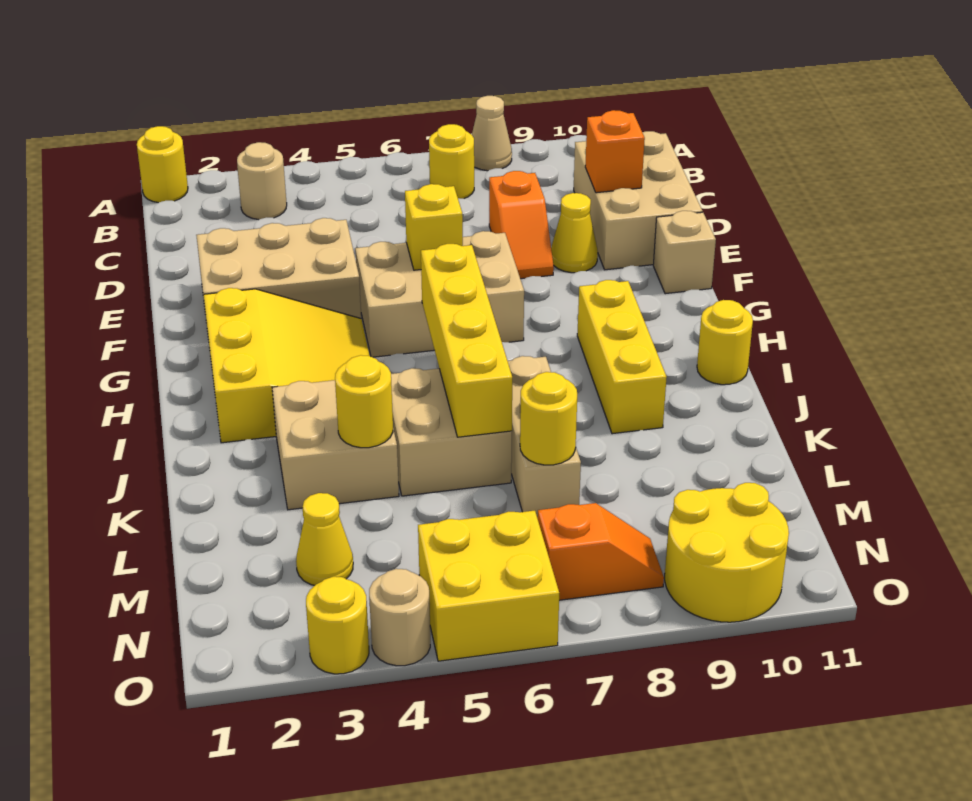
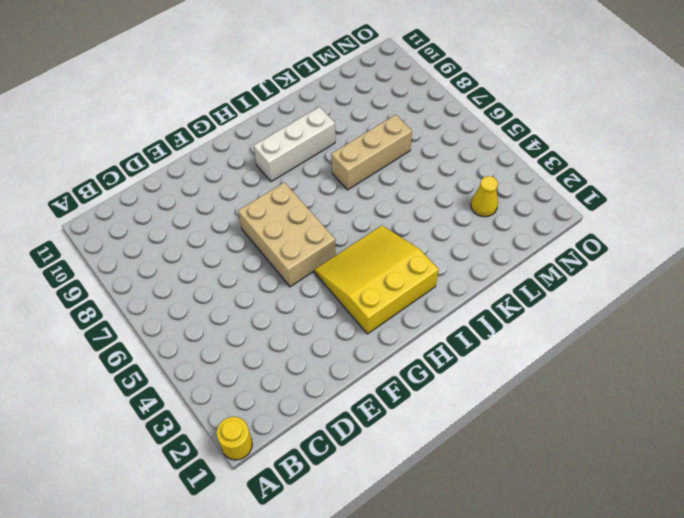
white brick H9:J9 level 1 -> yellow brick H9:J9 level 1
none -> tan cone A8 level 1
none -> tan round brick B3 level 1
none -> yellow round brick B7 level 1

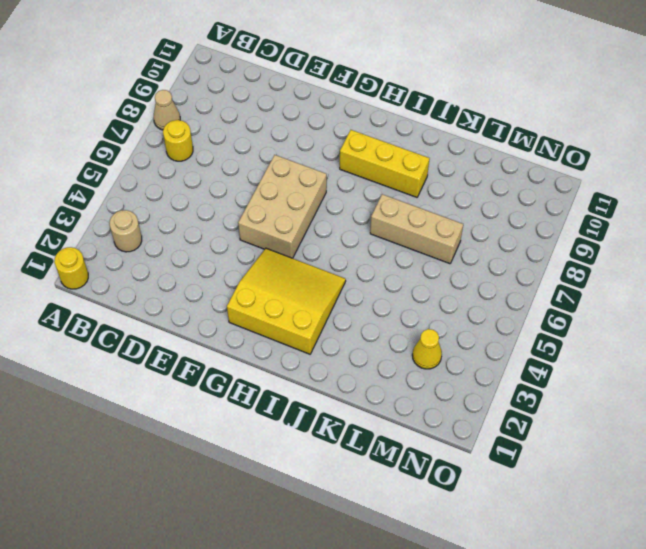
none -> tan brick C10:E11 level 1
none -> orange slope D8:E8 level 1 top D
none -> tan brick E2:F4 level 1

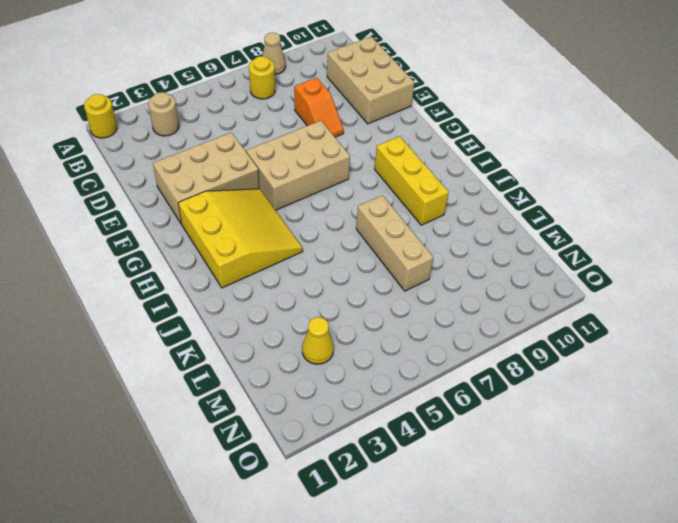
none -> yellow cone E9 level 1
none -> tan brick F11 level 1
none -> yellow round brick I11 level 1

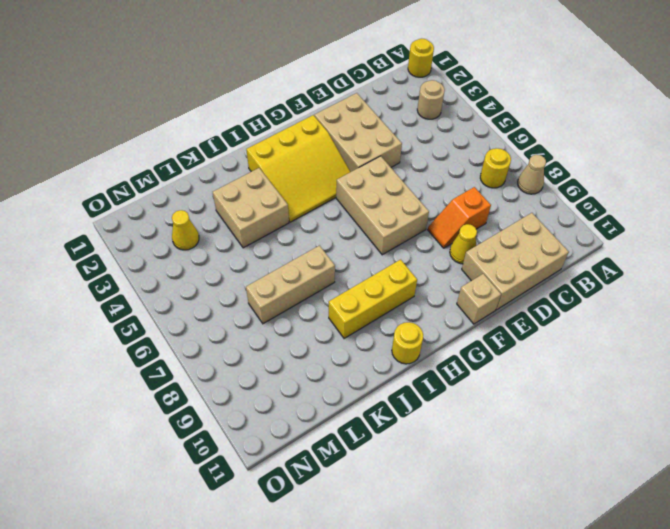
none -> tan brick J5:K6 level 1
none -> yellow brick N5:O6 level 1
none -> orange slope N7:N8 level 1 top 7

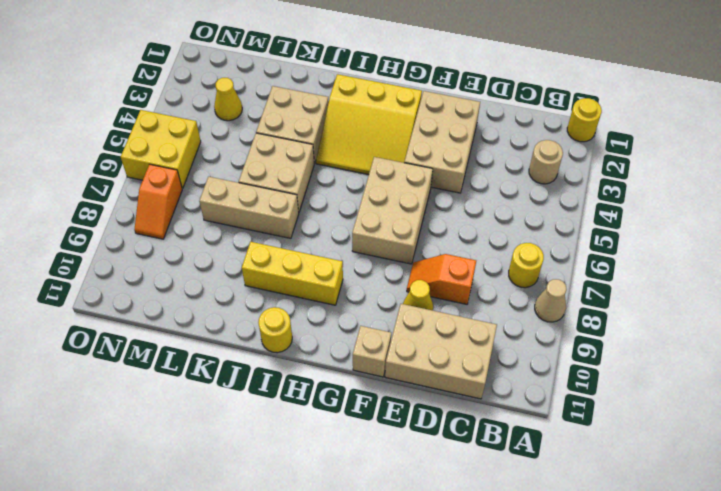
none -> yellow round brick N9:O10 level 1
none -> yellow round brick O3 level 1
none -> tan round brick O4 level 1

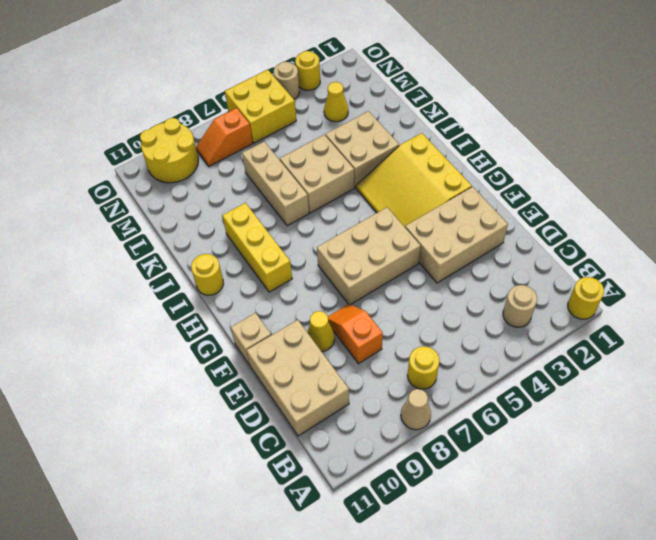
none -> orange brick D10 level 2
none -> yellow brick F6 level 2
none -> yellow brick H6:K6 level 2

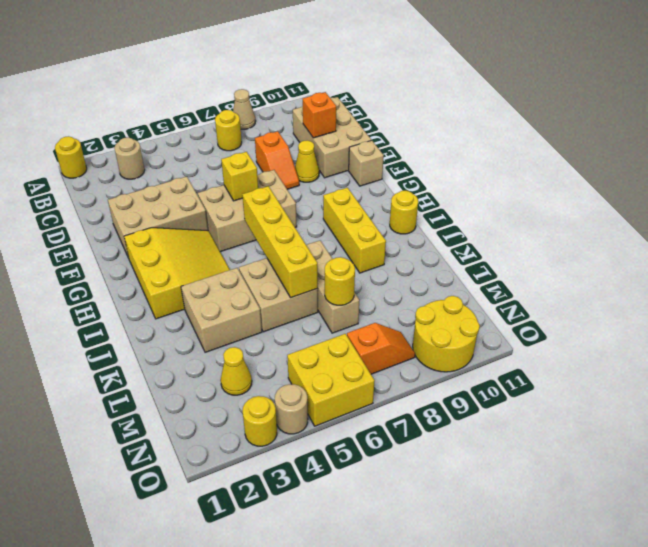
none -> yellow round brick K4 level 2

